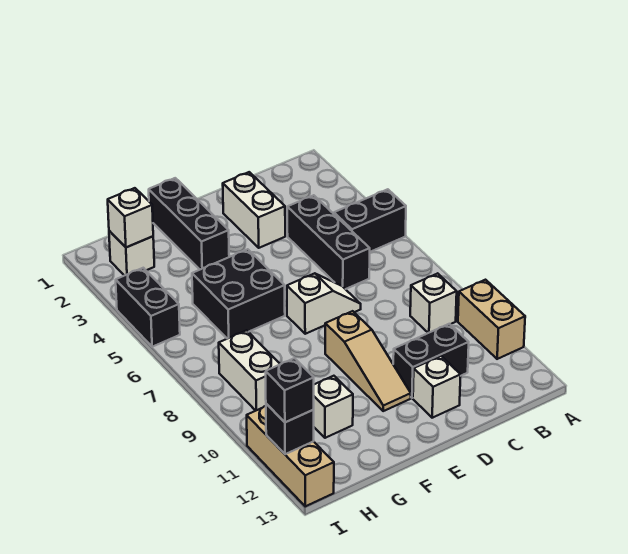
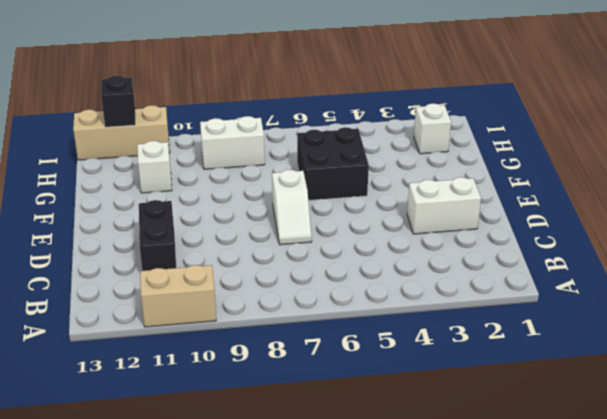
none -> black brick A5:B5 level 1
none -> white brick B9 level 1
none -> black brick C4:C6 level 1

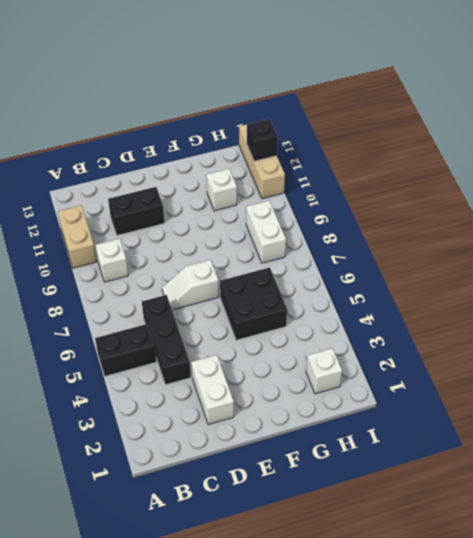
none -> white brick D12 level 1
none -> tan slope E9:E11 level 1 top 9
none -> black brick F1:F3 level 1

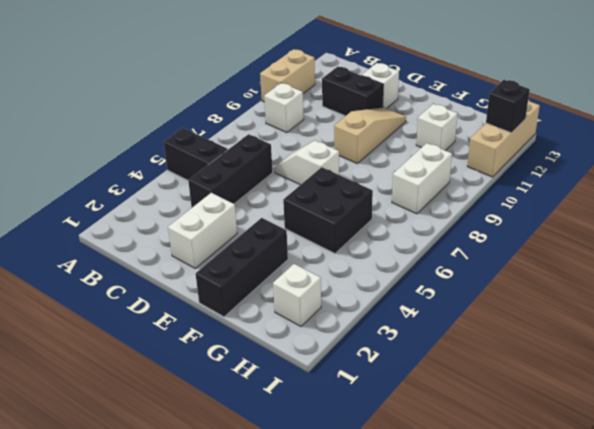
none -> black brick I4:I5 level 1
none -> white brick H2 level 2
none -> black brick I12 level 3

